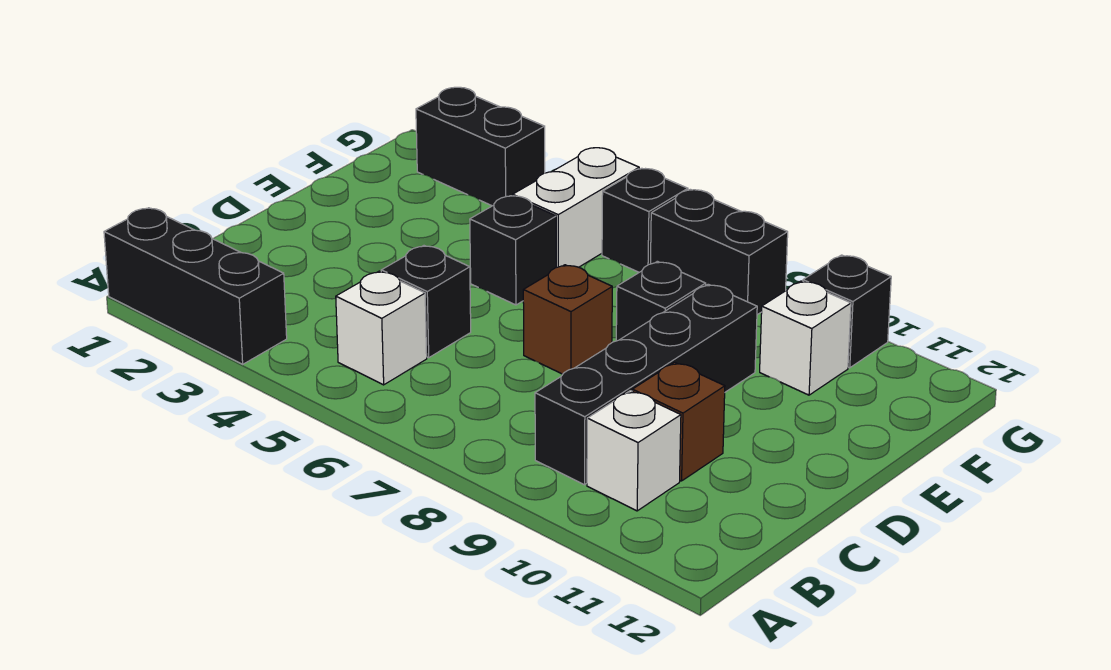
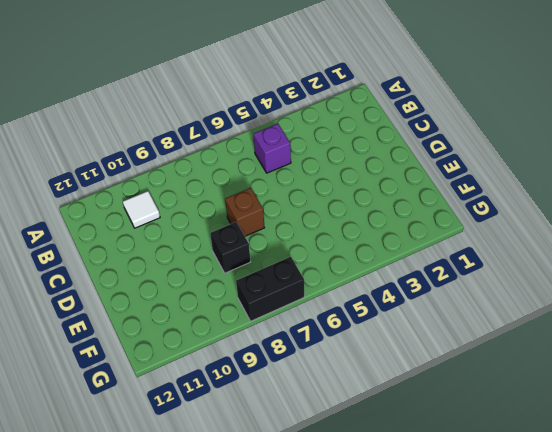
purple brick B5 level 1 -> white brick B5 level 1
white tile B10 level 1 -> white brick B10 level 1
none -> black brick A1:A3 level 1
none -> black brick B9:E9 level 1
none -> black brick C5 level 1

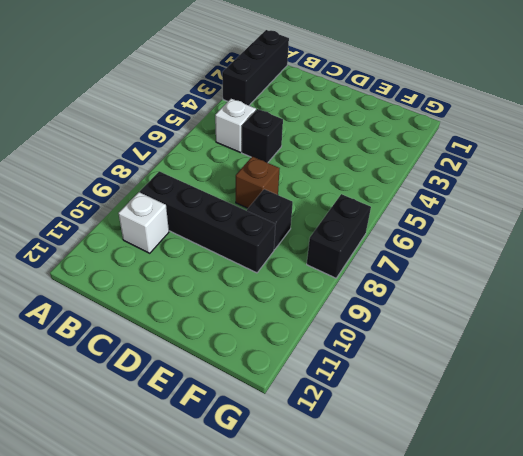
none -> brown brick C10 level 1
none -> black brick E5 level 1
none -> white brick F5:G5 level 1

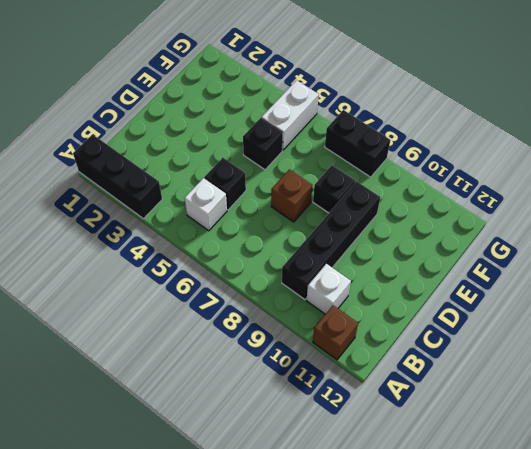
brown brick A11 level 1 -> brown brick C10 level 1
none -> white brick F10 level 1
none -> black brick G2:G3 level 1
none -> black brick G6 level 1

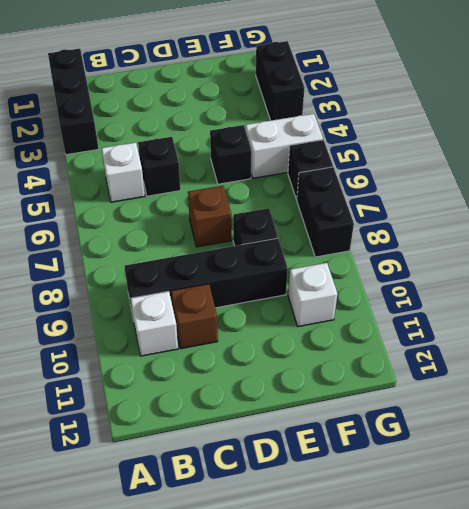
none -> black brick G10 level 1

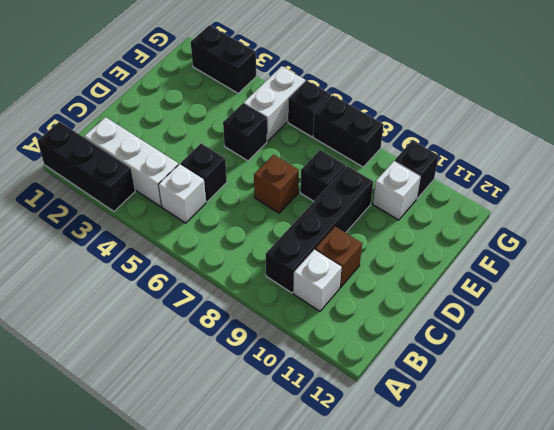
white brick B2:B4 level 1 -> none

